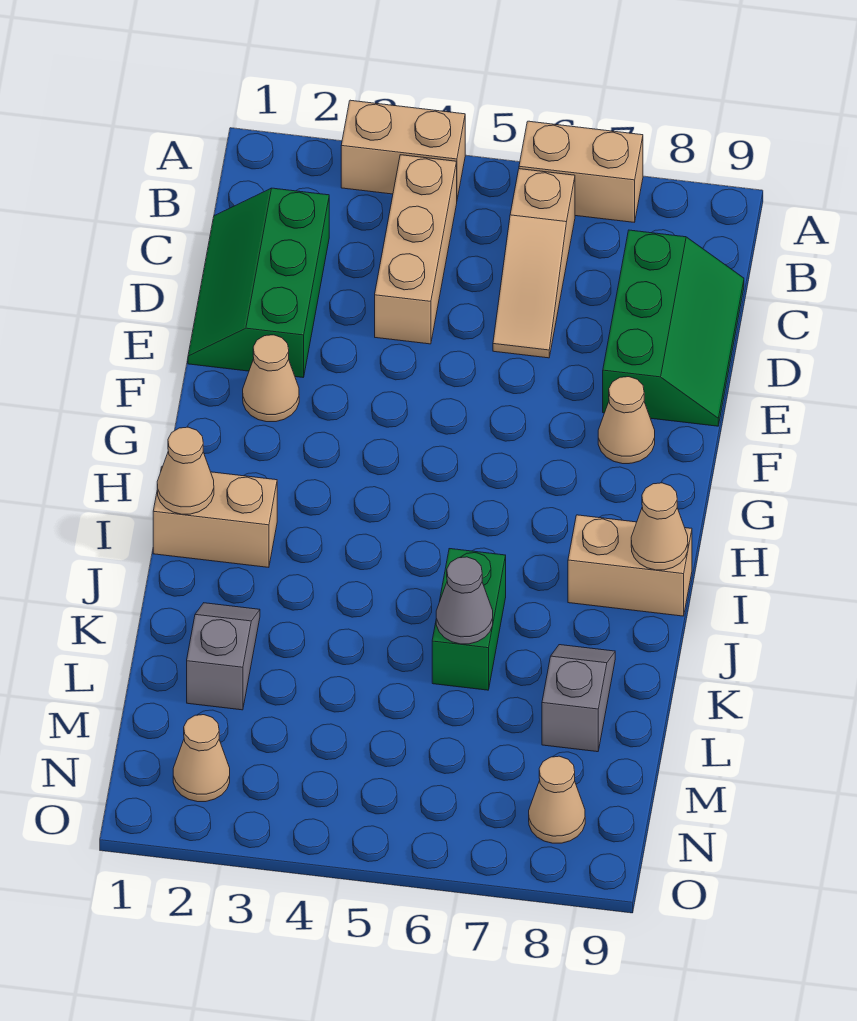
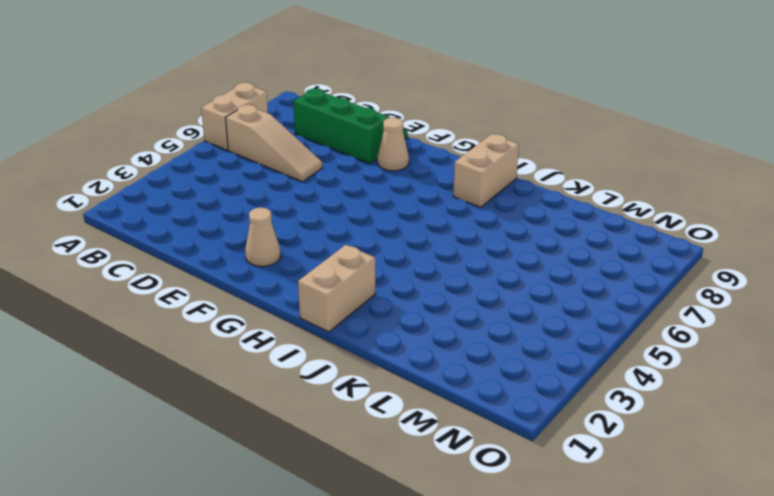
none -> tan brick A3:A4 level 1
none -> tan brick B4:D4 level 1
none -> green slope C1:E2 level 1 top 2

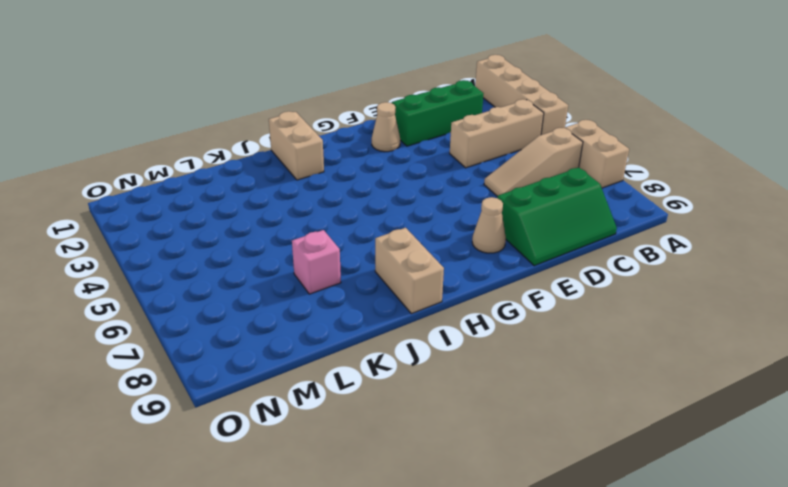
tan brick A1:A4 level 1 -> tan brick A3:A4 level 1
pink brick K7 level 1 -> none
none -> green brick J6:K6 level 1
none -> grey slope K2:L2 level 1 top L
none -> grey slope K8:L8 level 1 top L

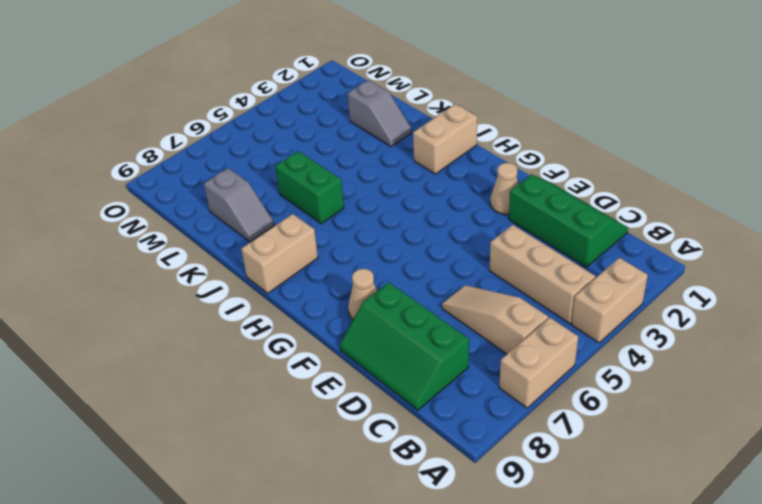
none -> tan cone N2 level 1
none -> tan cone N8 level 1
none -> tan cone I1 level 2

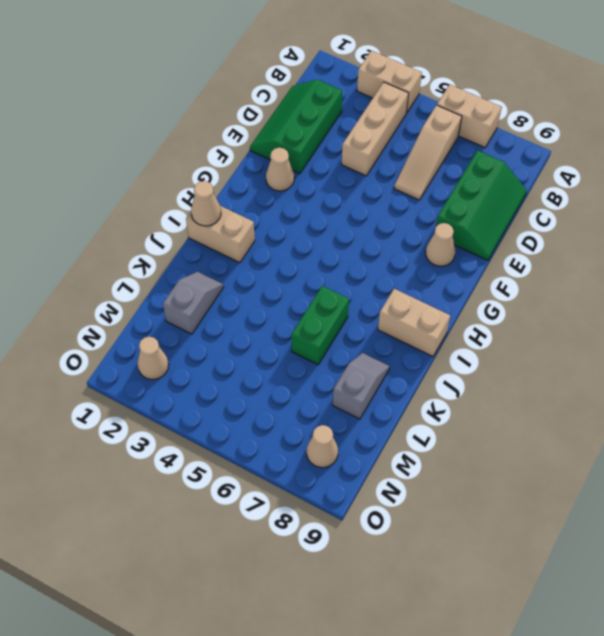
none -> tan cone I9 level 2
none -> grey cone K6 level 2

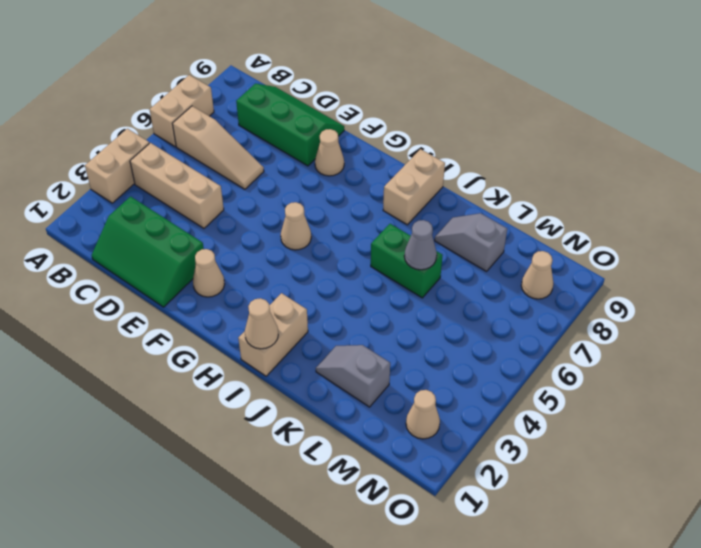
tan cone G5 level 1 -> tan cone I9 level 2

